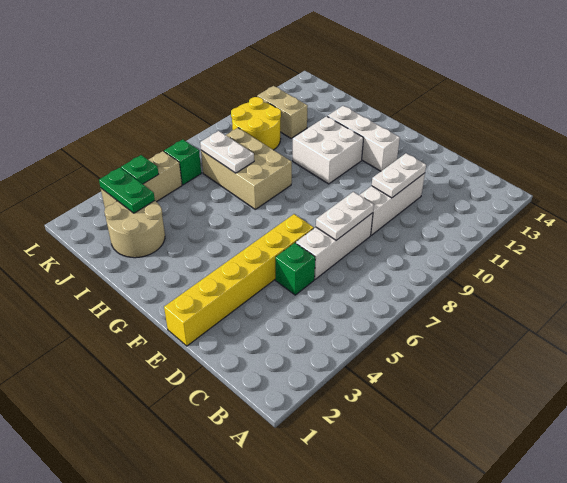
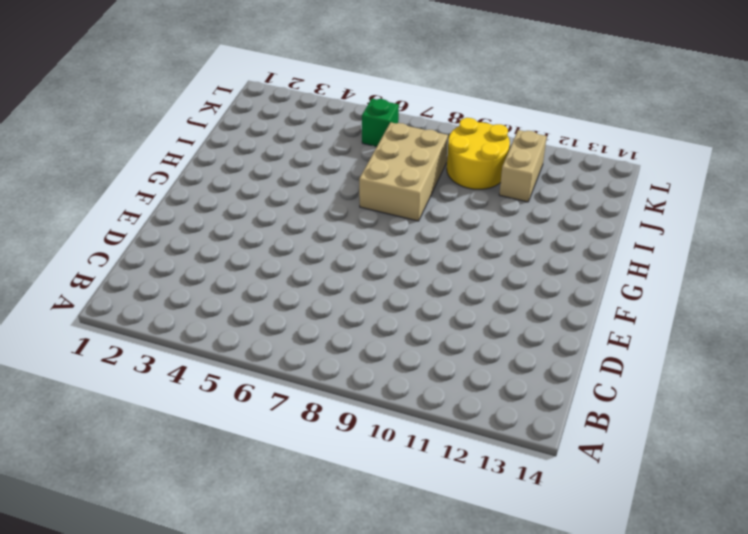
none -> green brick D5 level 1
none -> white brick D6:D8 level 1
none -> white brick D9:D11 level 1

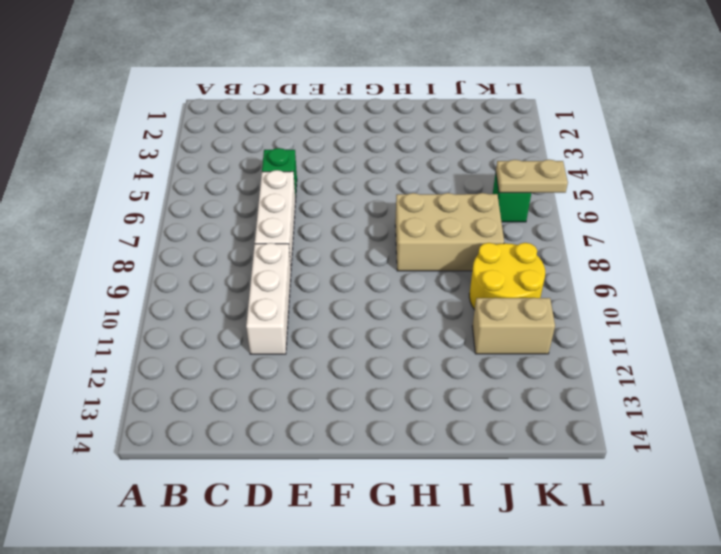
tan plate K6:L6 level 2 -> none
none -> yellow brick E1:E6 level 1
none -> white brick F12:H12 level 1
none -> white brick G10:H11 level 1

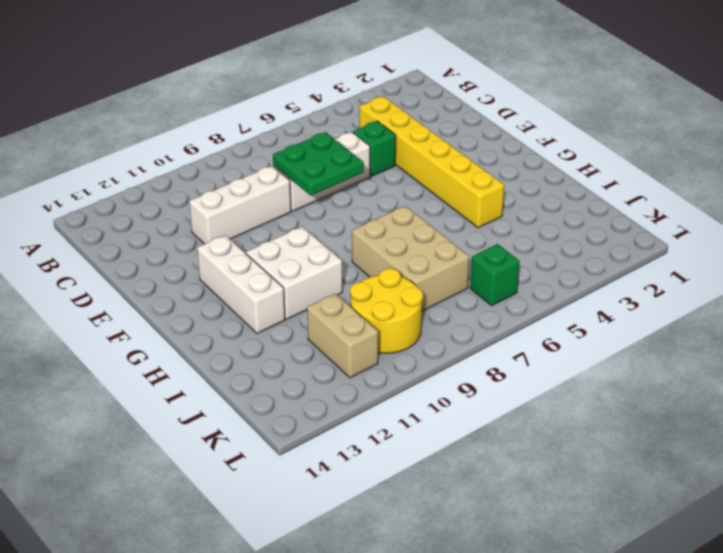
yellow brick C4:H4 level 1 -> yellow brick E1:E6 level 1
green plate D7:E8 level 2 -> white plate D7:D8 level 2
none -> tan round brick I2:J3 level 1
none -> tan brick K3:K5 level 1
none -> white plate D10:D11 level 2

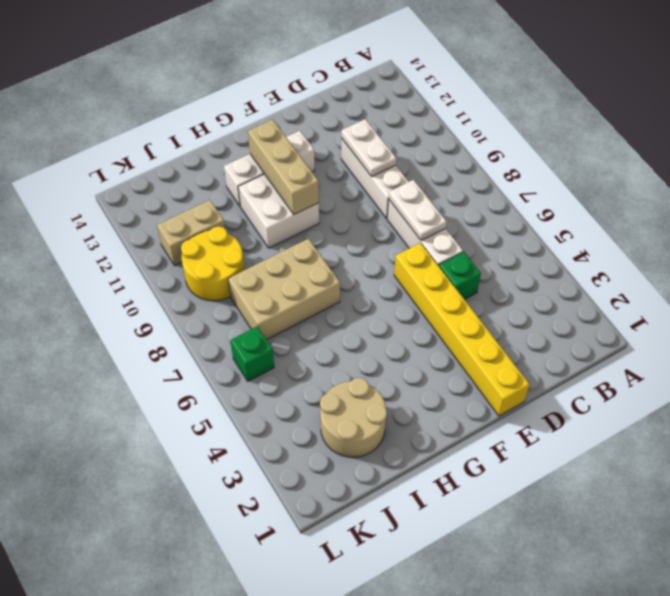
tan brick G10:G12 level 2 -> tan brick K3:K5 level 1
none -> white plate I7:J7 level 2
none -> green plate J3:K3 level 2
none -> green plate K4 level 2

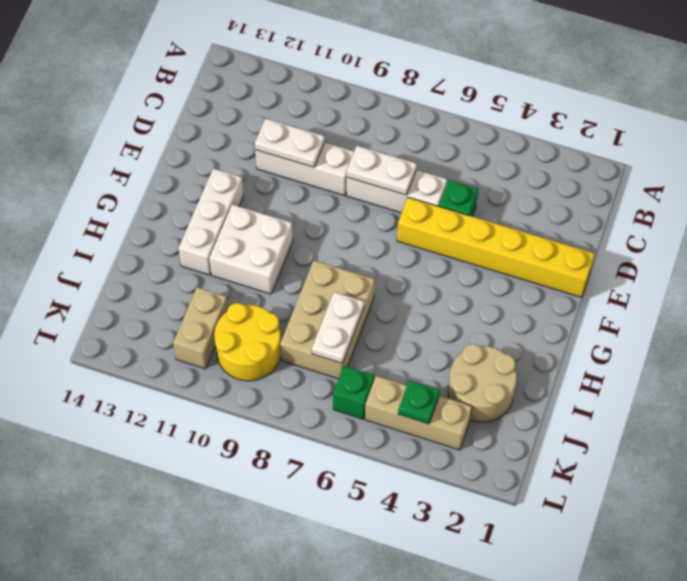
none -> green plate J3:K3 level 2

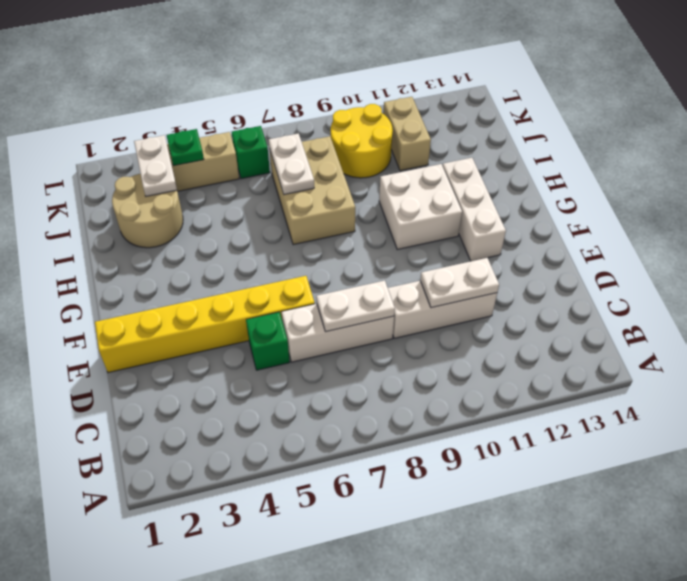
white plate J3:K3 level 2 -> green plate J3:K3 level 2

